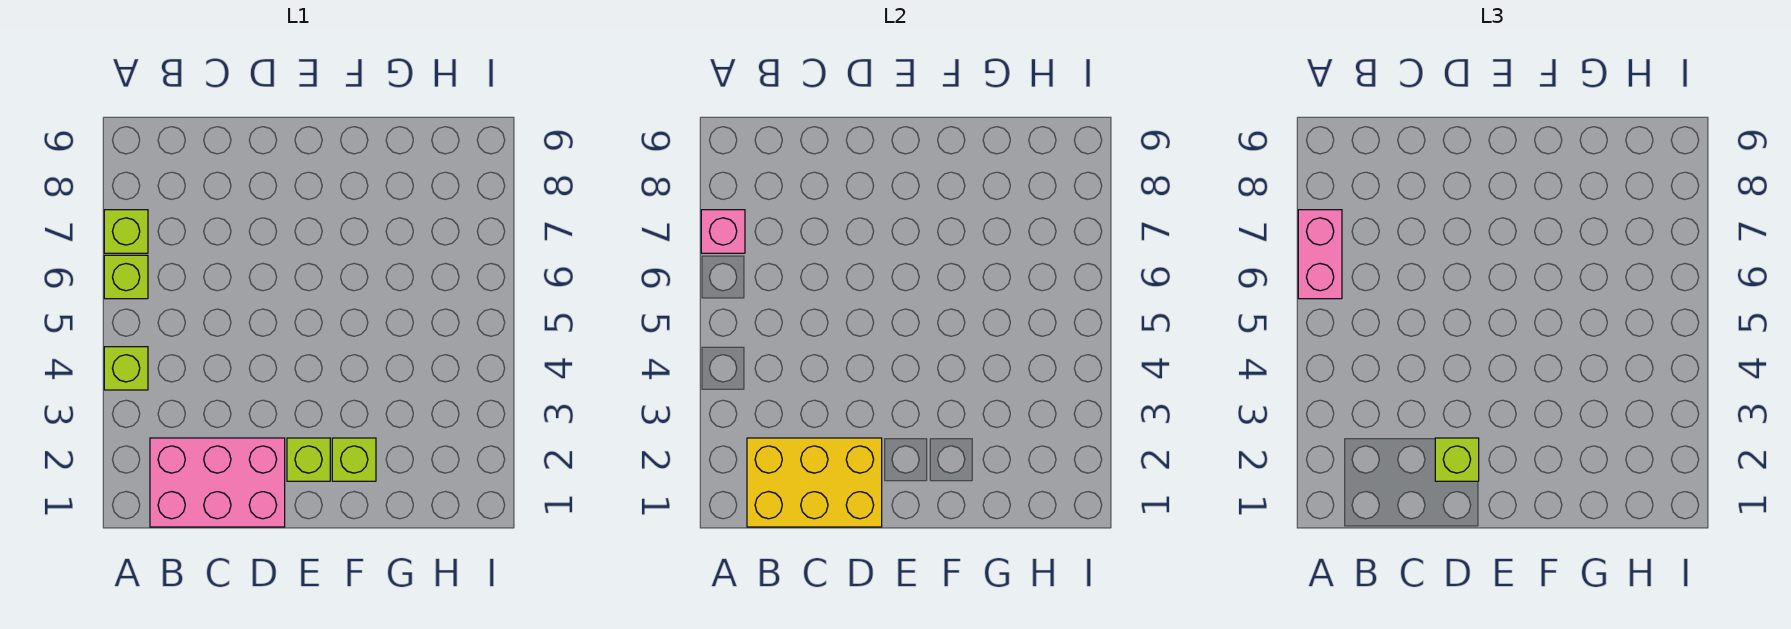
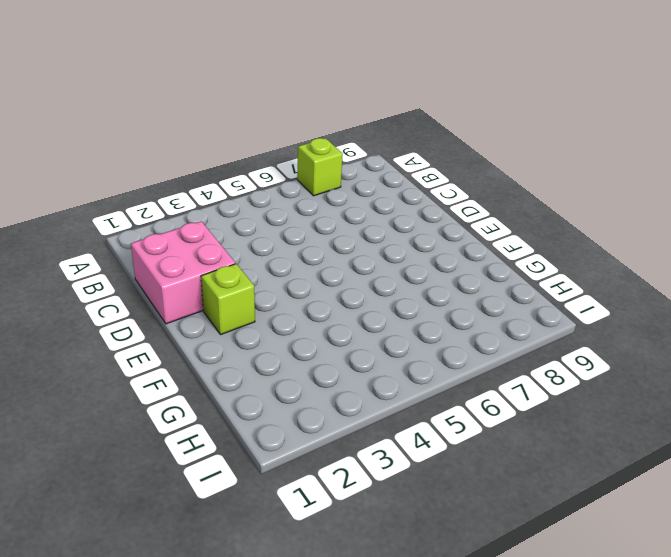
pink brick C1:D2 level 1 -> pink brick B1:D2 level 1
none -> lime brick A4 level 1
none -> lime brick A6 level 1

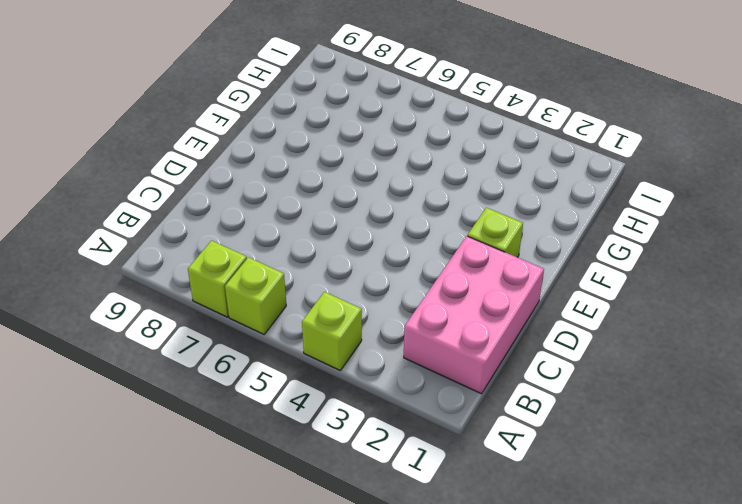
none -> lime brick F2 level 1
none -> pink brick A7 level 2

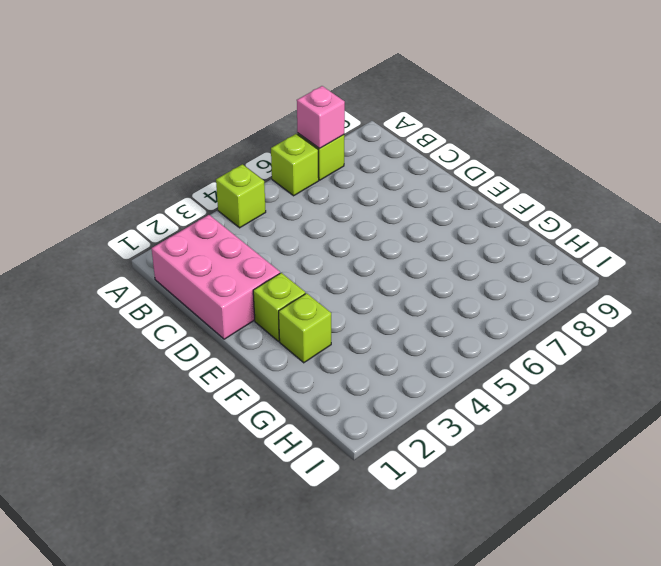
none -> yellow brick B1:D2 level 2
none -> pink brick A6:A7 level 3

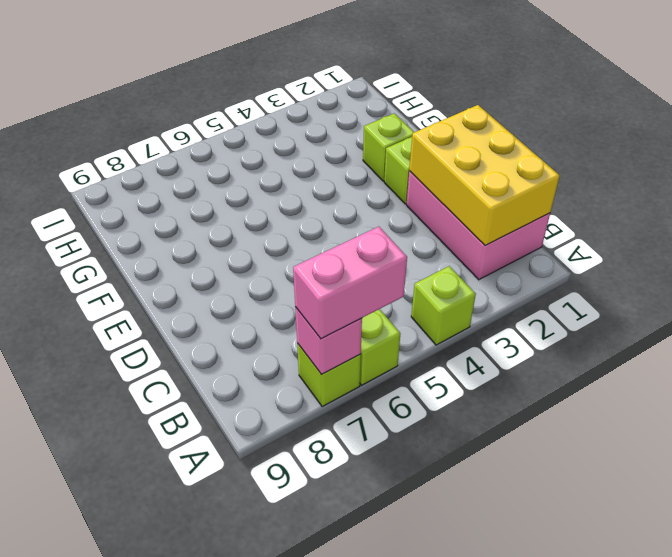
none -> lime brick D2 level 3

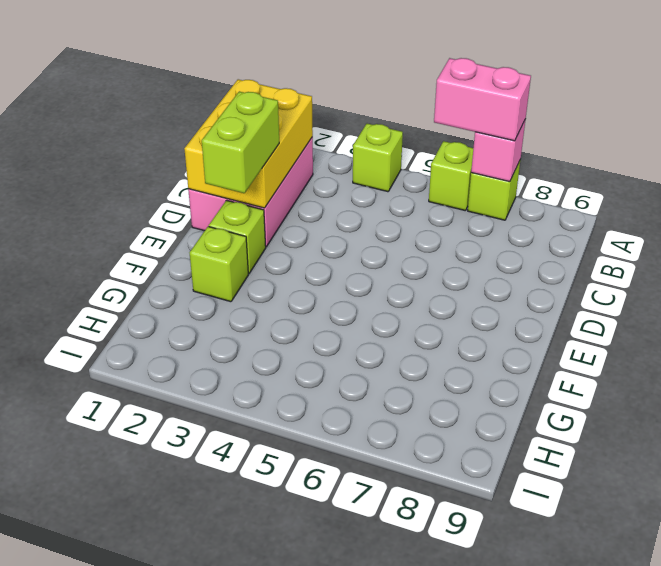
lime brick D2:E2 level 3 -> lime brick D2 level 3

